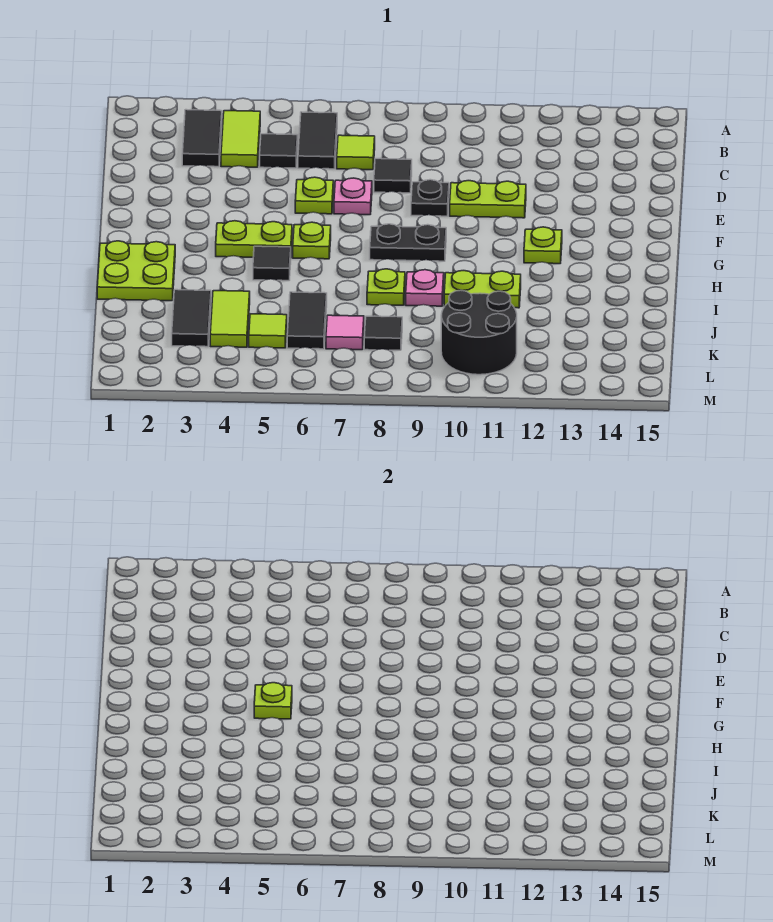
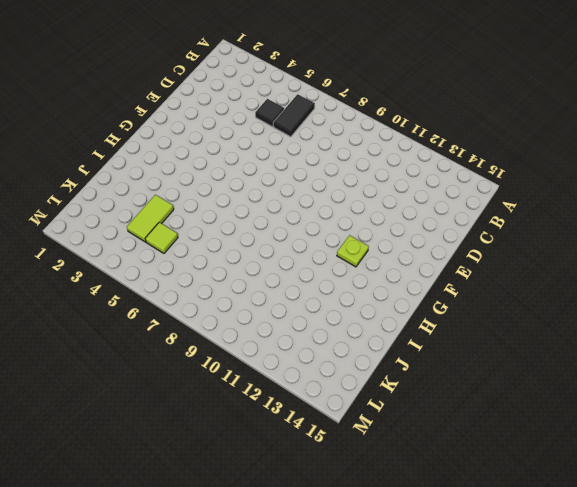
none -> black tile B3:C3 level 1
none -> lime tile B4:C4 level 1
none -> lime tile C7 level 1

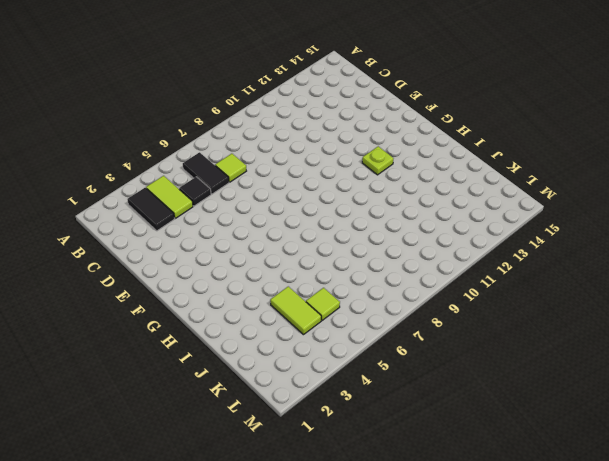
none -> black tile D8 level 1
none -> lime plate E6 level 1
none -> pink plate E7 level 1

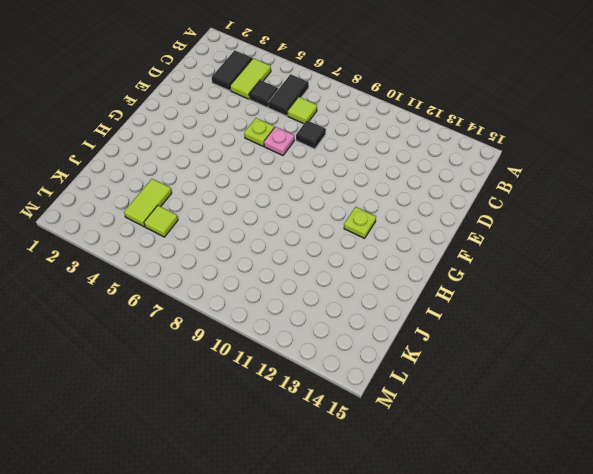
none -> black plate E9 level 1
none -> lime plate E10:E11 level 1
none -> lime plate G4:G5 level 1

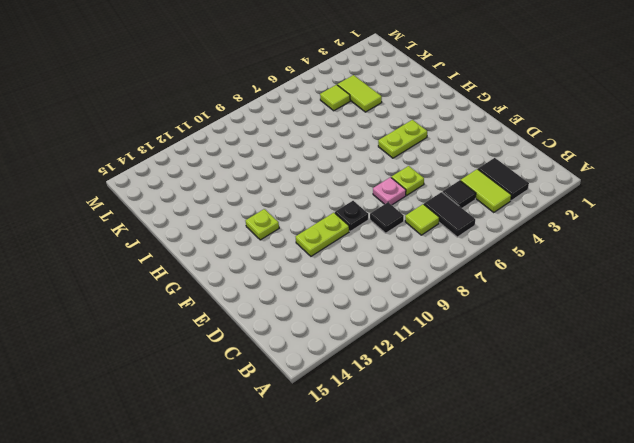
none -> lime plate G6 level 1
none -> black plate G8:G9 level 1
none -> lime plate H1:I2 level 1

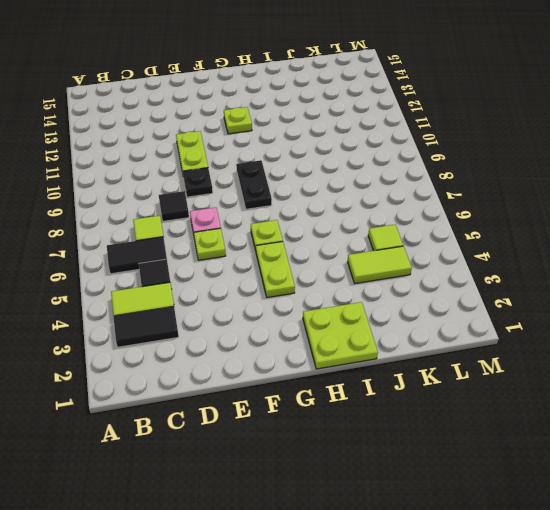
none -> black tile H5 level 1
none -> lime plate I8 level 1
none -> pink plate I9 level 1

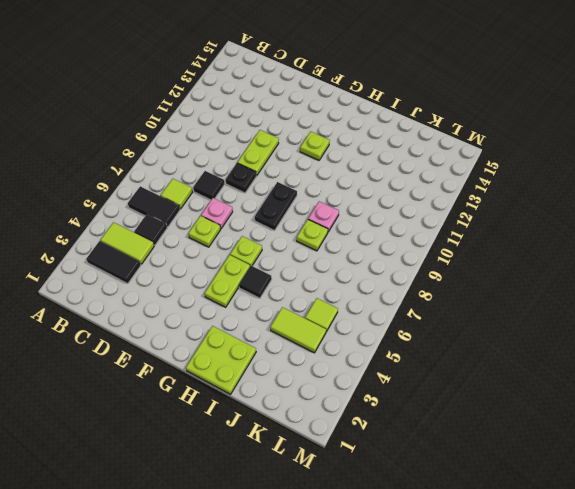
none -> lime plate I10:I11 level 1
none -> black tile J3:K3 level 1
none -> black tile J6:K6 level 1

